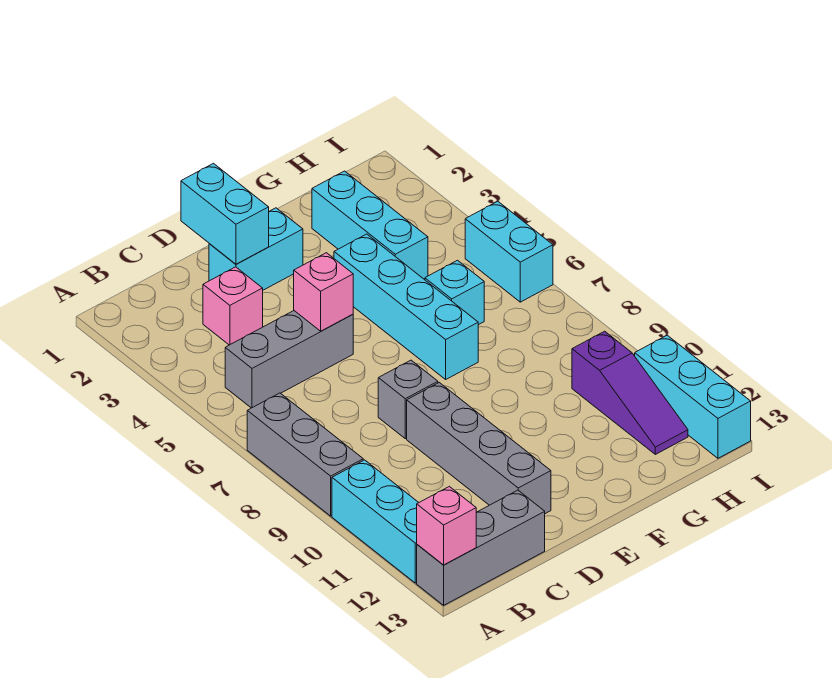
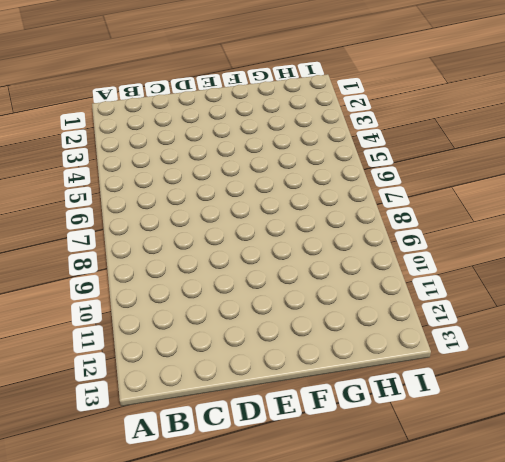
none -> grey brick A7:A9 level 1
none -> cyan brick A10:A12 level 1
none -> grey brick A13:C13 level 1

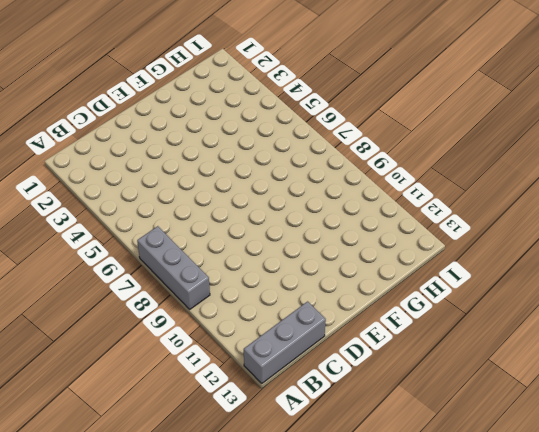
none -> cyan brick A10:A12 level 1
none -> grey brick B5:D5 level 1
none -> pink brick C3 level 1

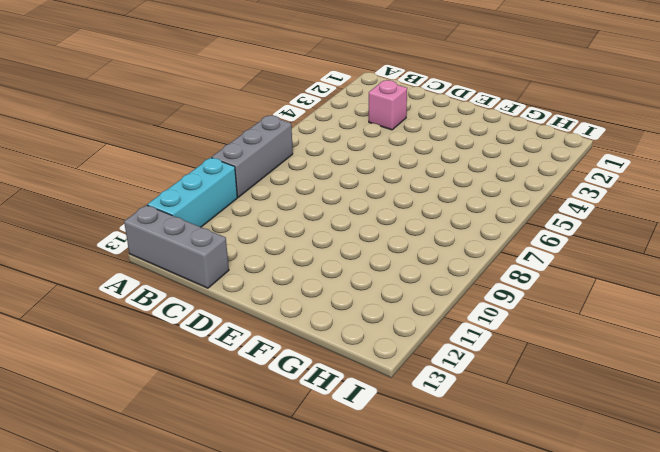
none -> grey brick B5:D5 level 1
none -> cyan brick D2:E2 level 1
none -> grey brick D8 level 1

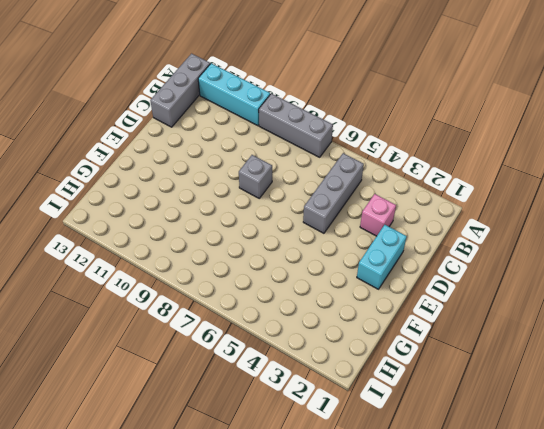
none -> grey brick D9:D12 level 1
none -> cyan brick F4:F7 level 1
none -> cyan brick G2:G4 level 1

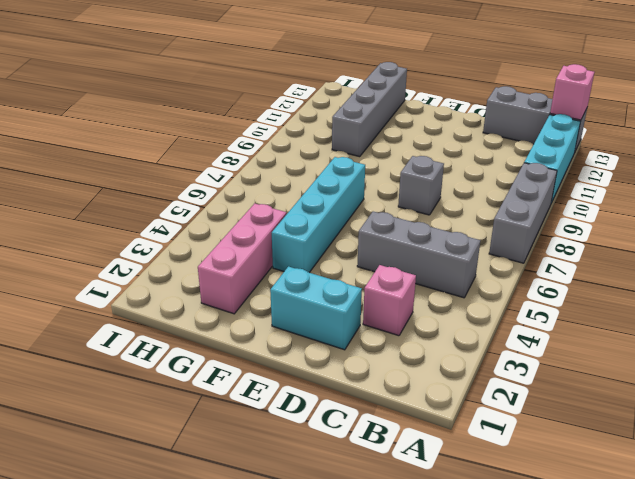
pink brick G2:G4 level 1 -> cyan brick G2:G4 level 1
grey brick G10:G13 level 1 -> grey brick D9:D12 level 1
none -> cyan brick G6 level 1
none -> purple slope H10:H12 level 1 top 10
none -> cyan brick I5:I6 level 1

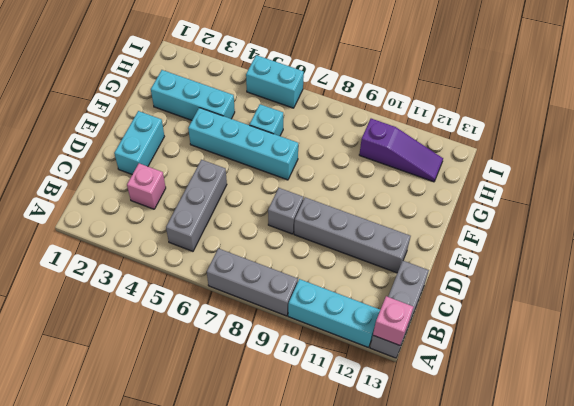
none -> cyan brick I11:I13 level 1
none -> cyan brick D1:D2 level 2
none -> pink brick D5 level 2

